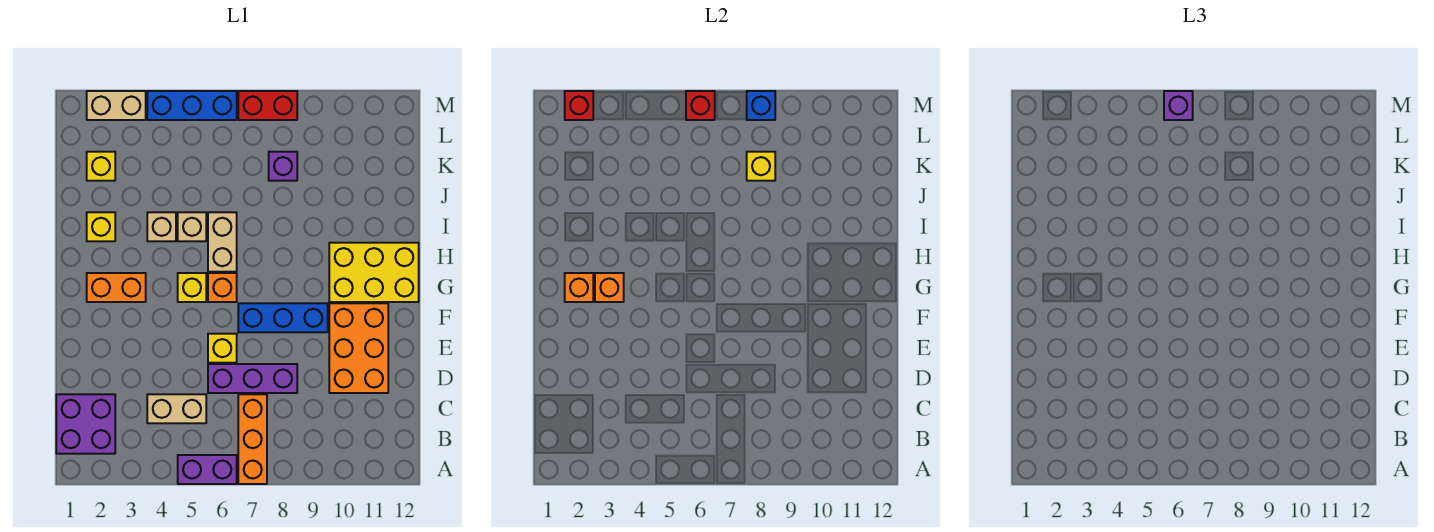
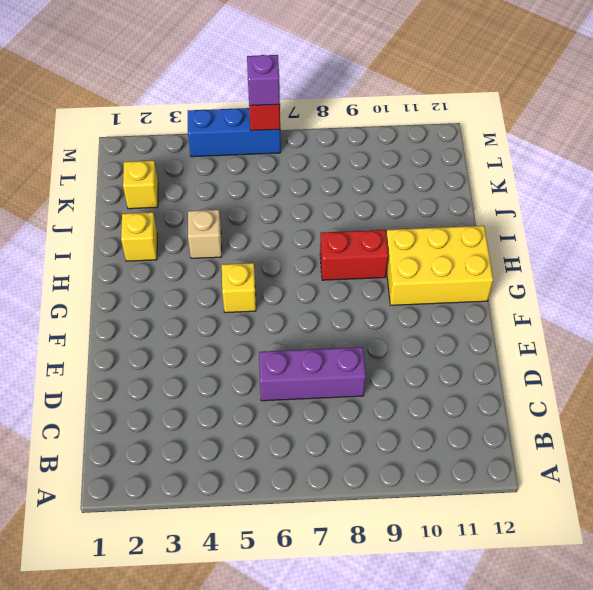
red brick H8:H9 level 1 -> red brick M7:M8 level 1
none -> purple brick A5:A6 level 1
none -> orange brick A7:C7 level 1
none -> purple brick B1:C2 level 1

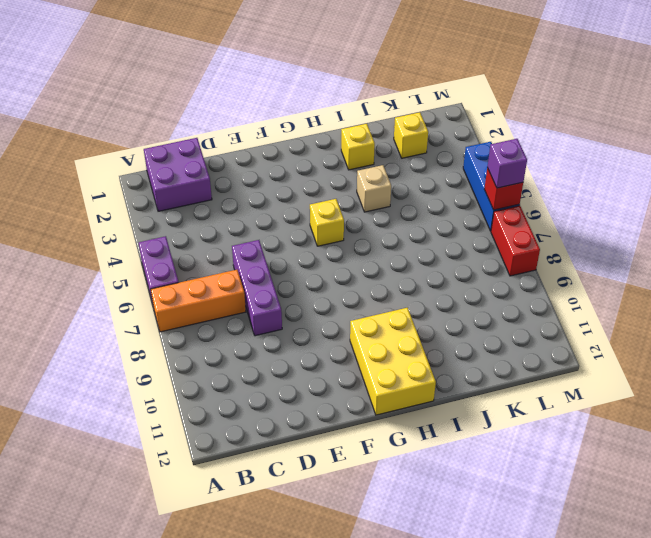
none -> tan brick C4:C5 level 1
none -> orange brick D10:F11 level 1
none -> yellow brick E6 level 1

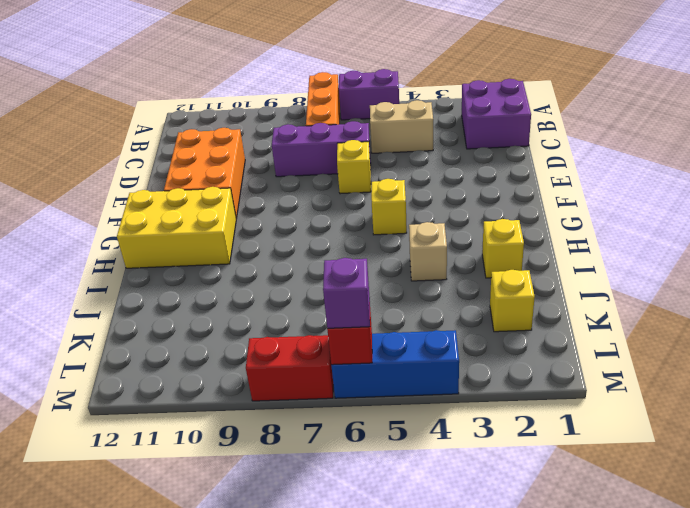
none -> blue brick F7:F9 level 1
none -> orange brick G2:G3 level 1
none -> orange brick G6 level 1

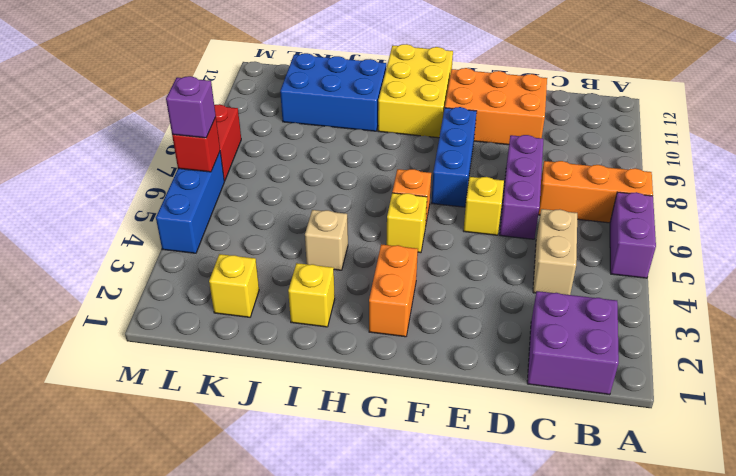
blue brick I10:K11 level 1 -> none
none -> tan brick H6:I6 level 1
none -> tan brick I5 level 1
none -> purple brick K8 level 1

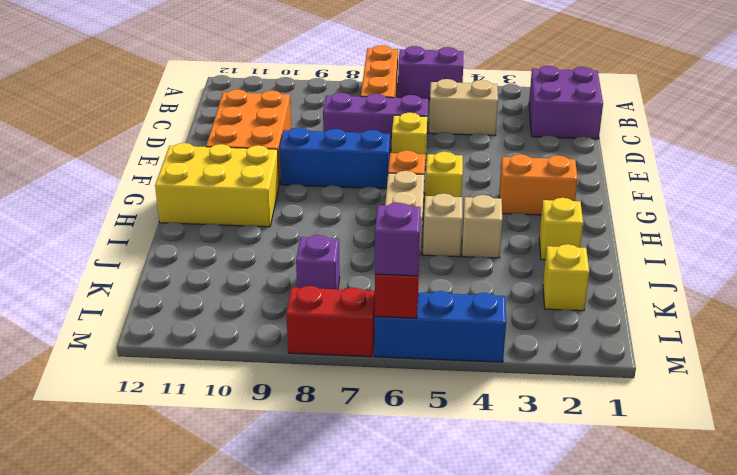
none -> tan brick M2:M3 level 1
none -> orange brick G2 level 2
none -> orange brick G3 level 2

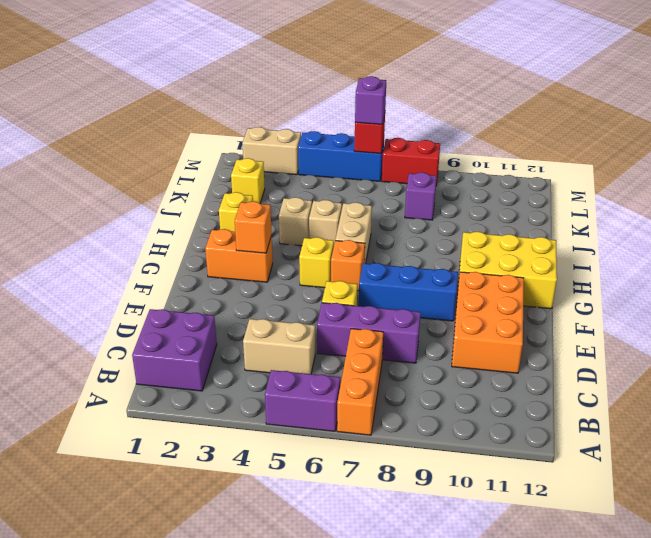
none -> orange brick G2 level 2
none -> yellow brick K8 level 2
none -> red brick M2 level 2

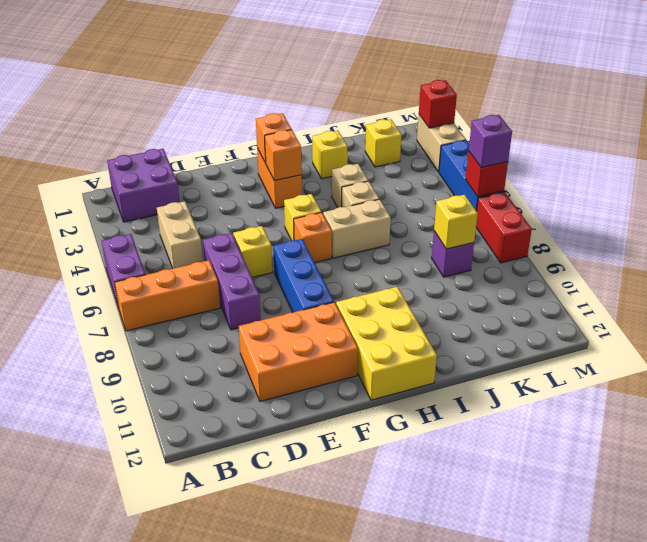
none -> blue brick M8 level 2

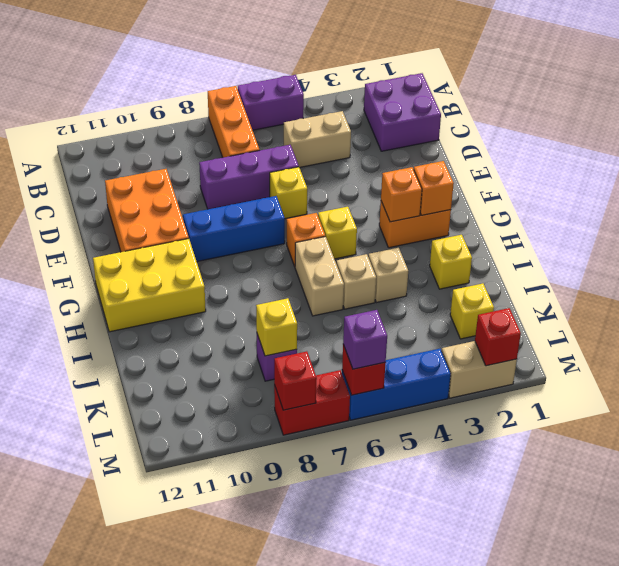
red brick M8 level 2 -> blue brick M8 level 2

